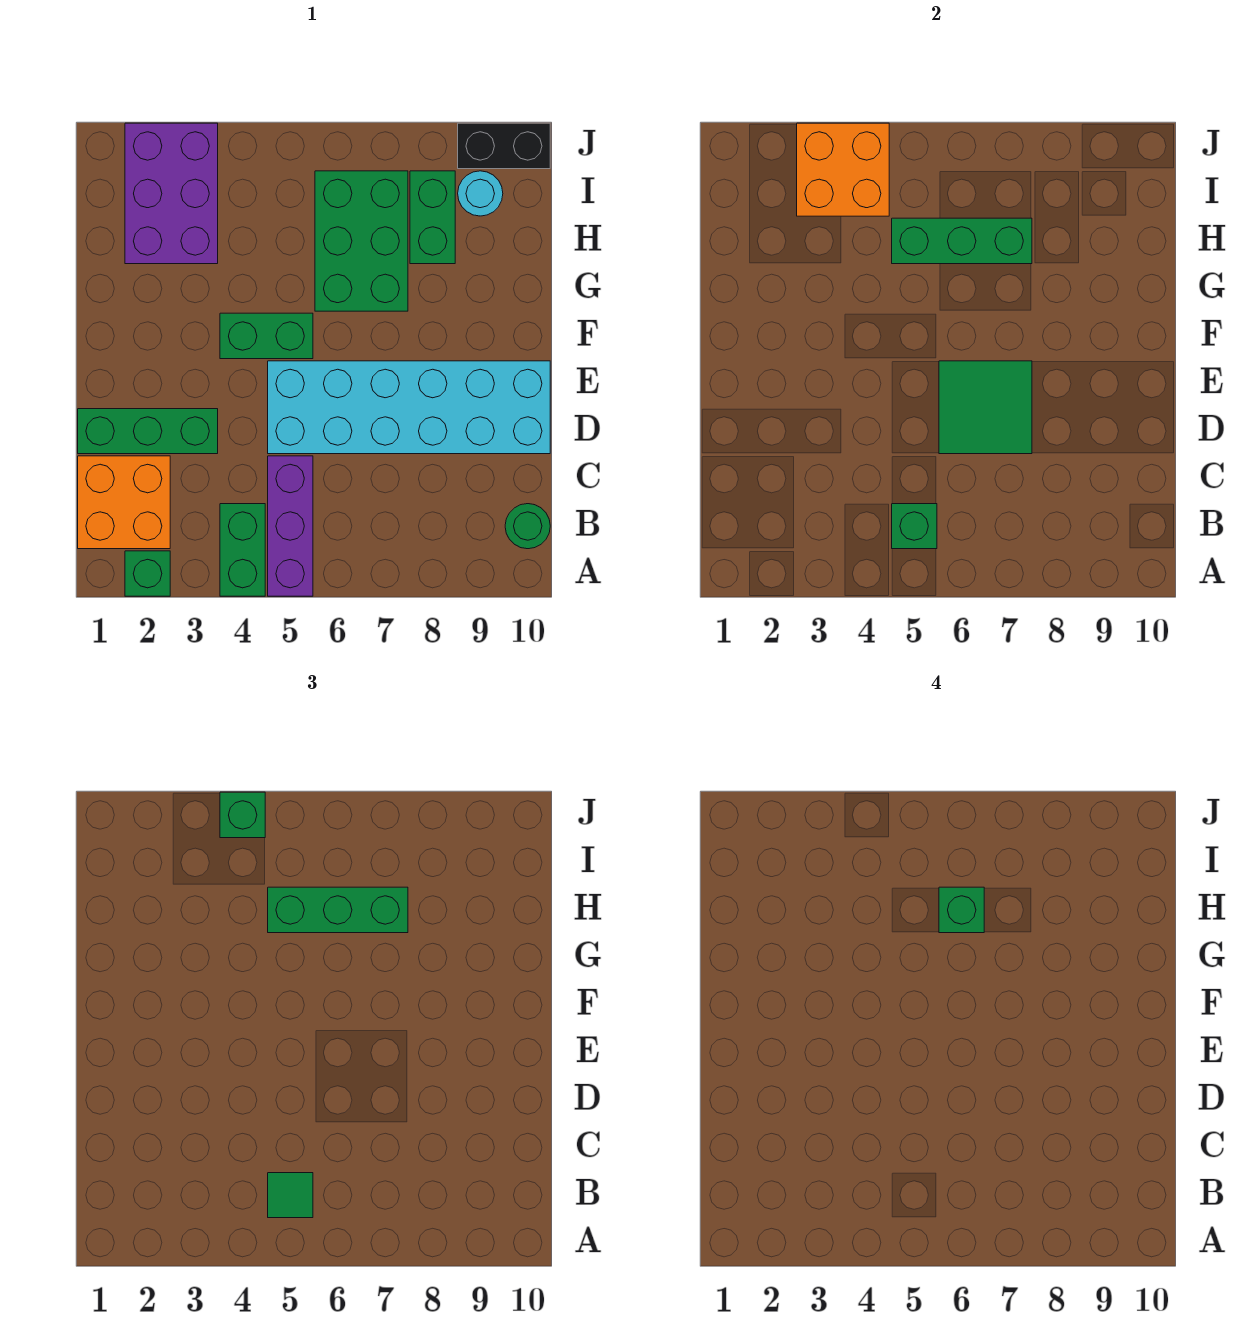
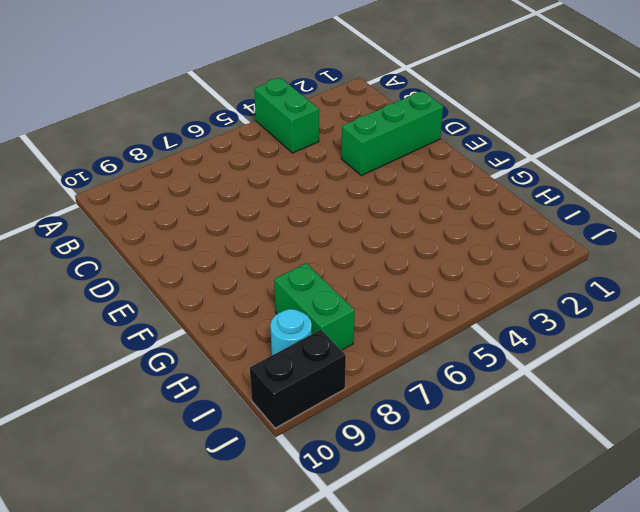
none -> green brick A2 level 1
none -> purple brick A5:C5 level 1
none -> orange brick B1:C2 level 1

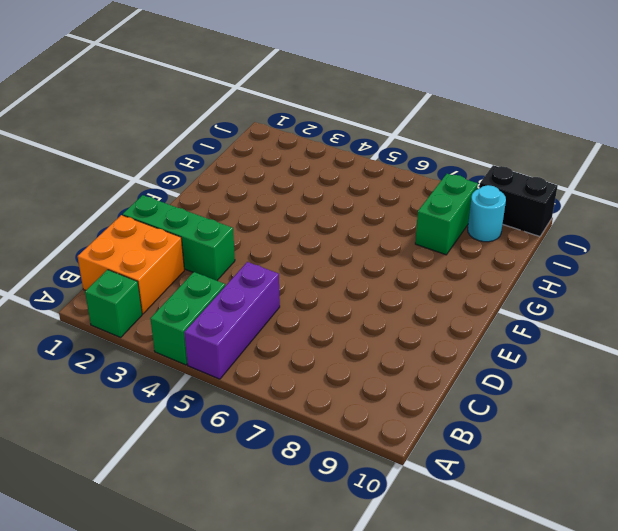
none -> green round brick B10 level 1
none -> cyan brick D5:E10 level 1
none -> green brick F4:F5 level 1

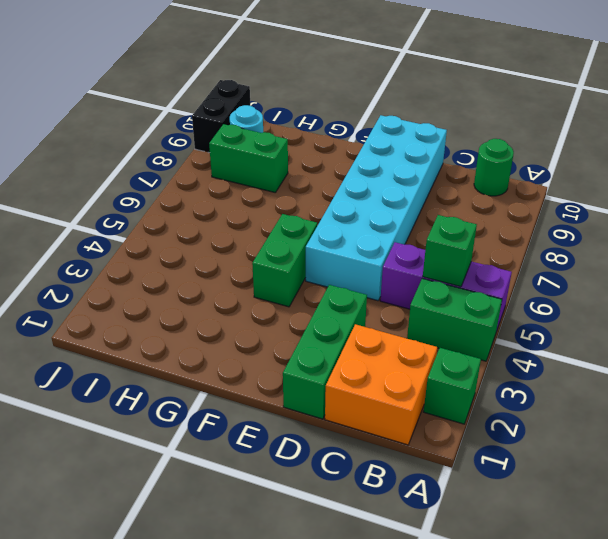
none -> green brick G6:I7 level 1
none -> purple brick H2:J3 level 1
none -> green tile D6:E7 level 2

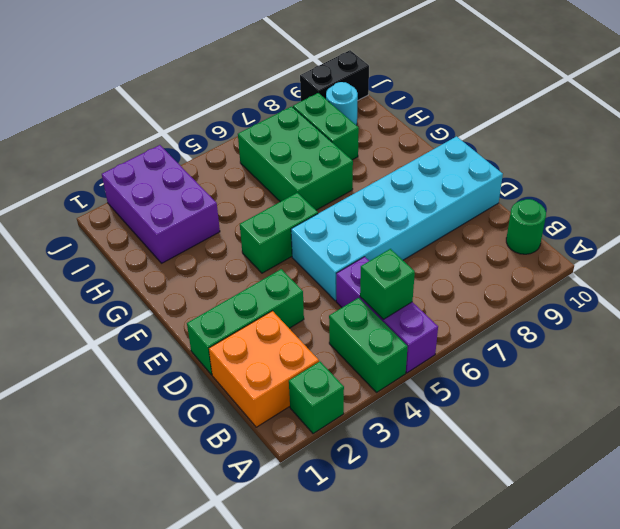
none -> green tile D6:E7 level 2
none -> green brick H5:H7 level 2
none -> orange brick I3:J4 level 2

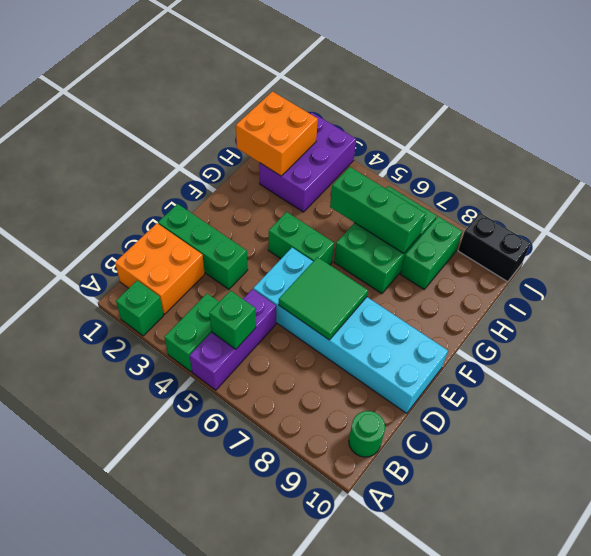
orange brick H1:I2 level 2 -> orange brick I3:J4 level 2
none -> cyan round brick I9 level 1
none -> green tile B5 level 3
none -> green brick H5:H7 level 3

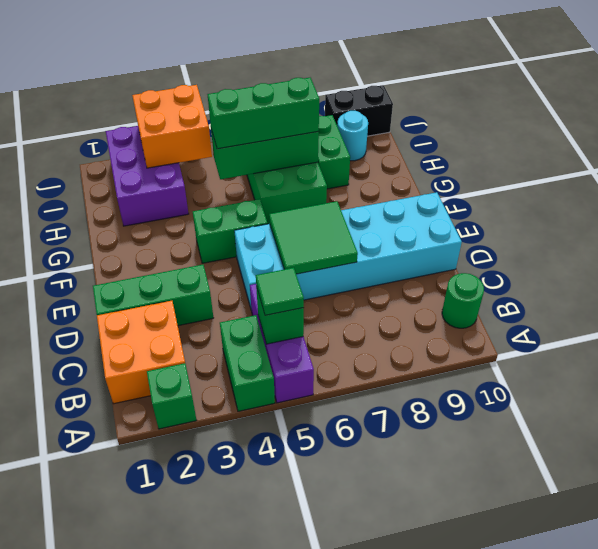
none -> green brick J4 level 3
none -> green brick H6 level 4

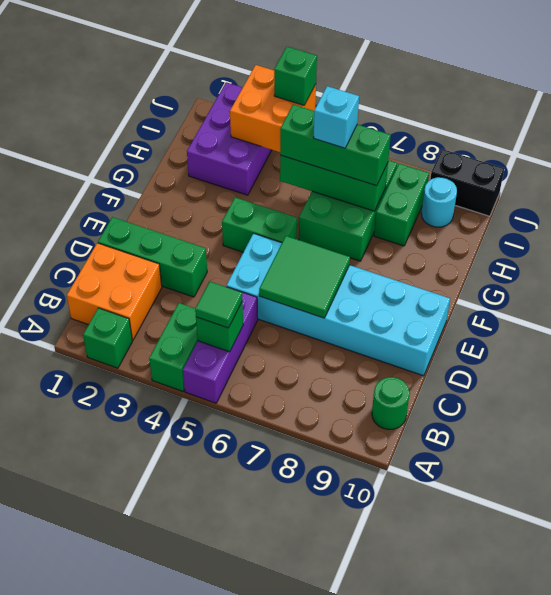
cyan brick H6 level 4 -> green brick H6 level 4

